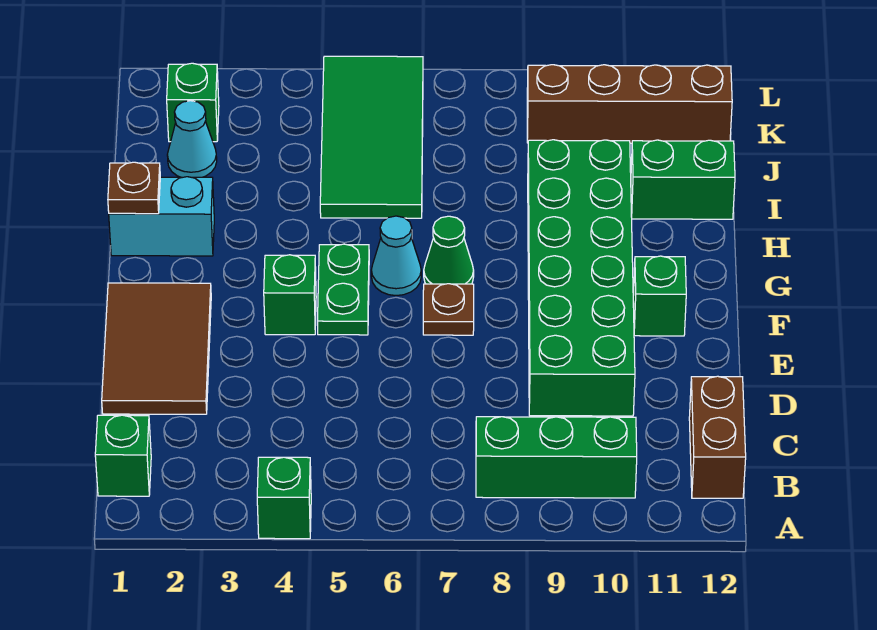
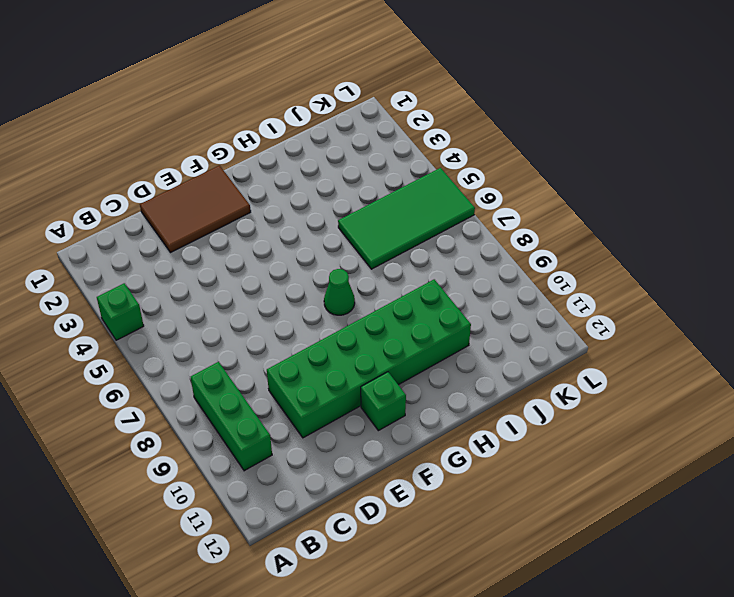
none -> green brick B1 level 1
none -> brown brick B12:C12 level 1
none -> green brick F4 level 1

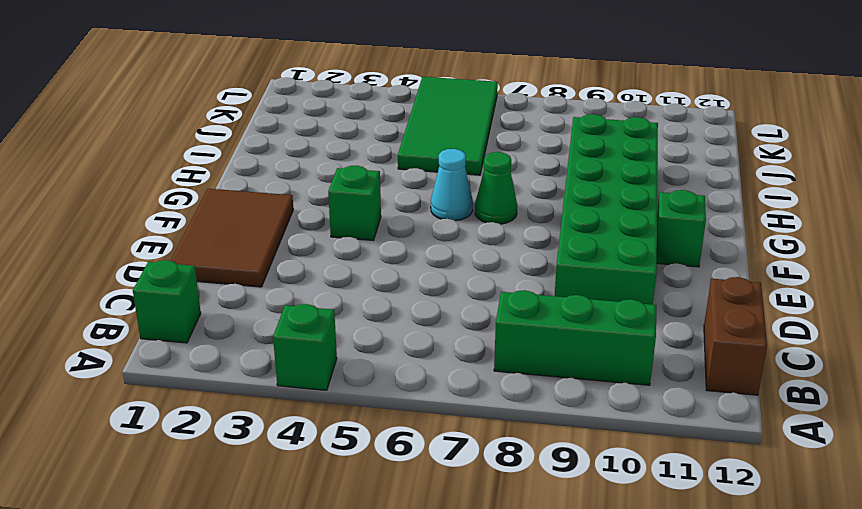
none -> green plate F5:G5 level 1
none -> brown plate F7 level 1
none -> cyan brick H1:H2 level 1

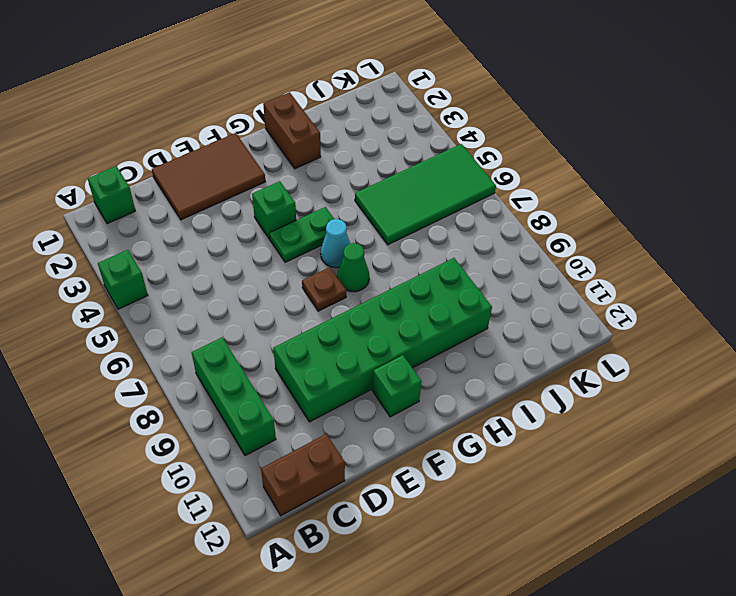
brown brick H1:H2 level 1 -> cyan brick H1:H2 level 1
none -> green brick I11:I12 level 1
none -> cyan cone J2 level 1
none -> green brick K2 level 1

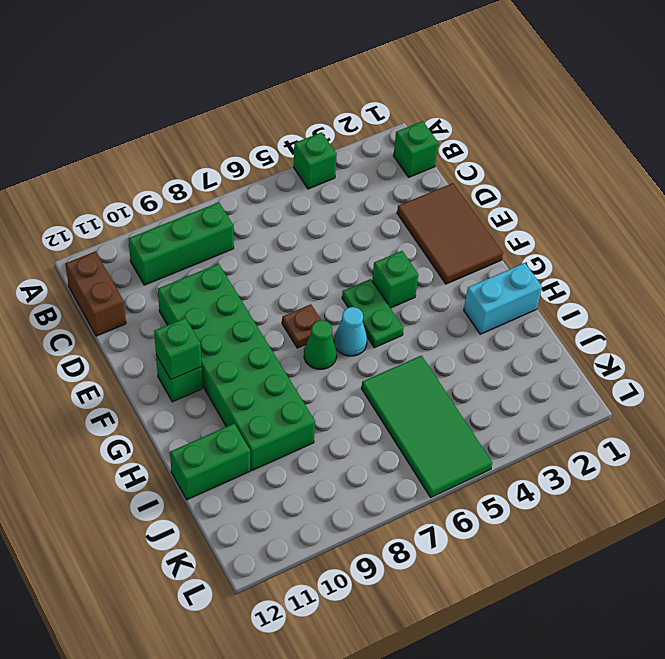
green brick F11 level 2 -> green brick K2 level 1
none -> cyan cone J2 level 1
none -> brown brick K9:K12 level 1
none -> brown plate H1 level 2

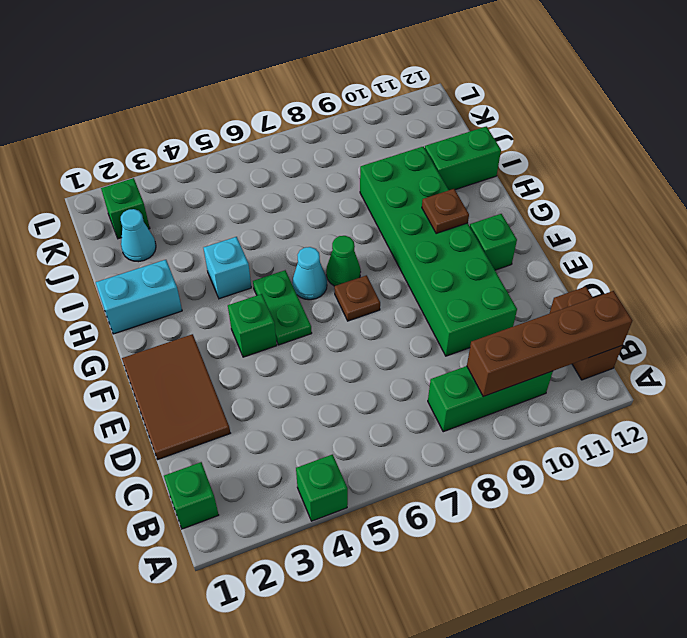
brown brick B9:B12 level 2 -> brown brick K9:K12 level 1
brown plate G10 level 2 -> brown plate H1 level 2
cyan brick H4 level 1 -> none
none -> green tile I5:L6 level 1

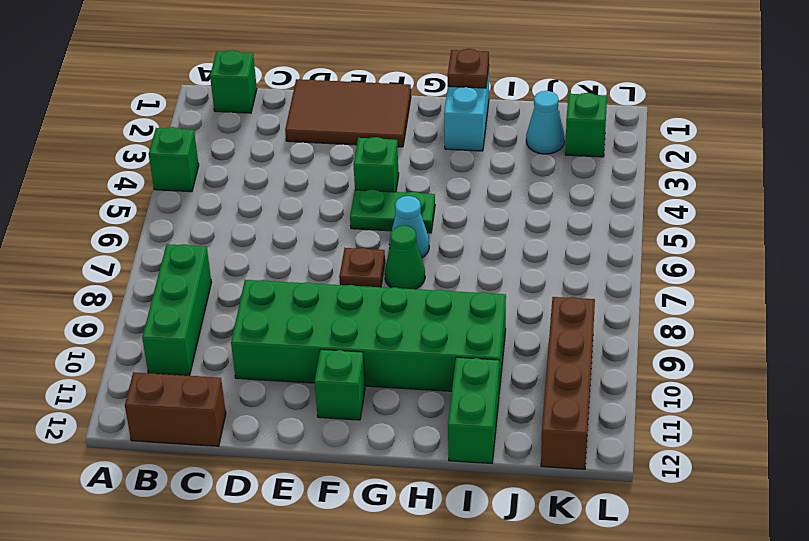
none -> green tile I5:L6 level 1

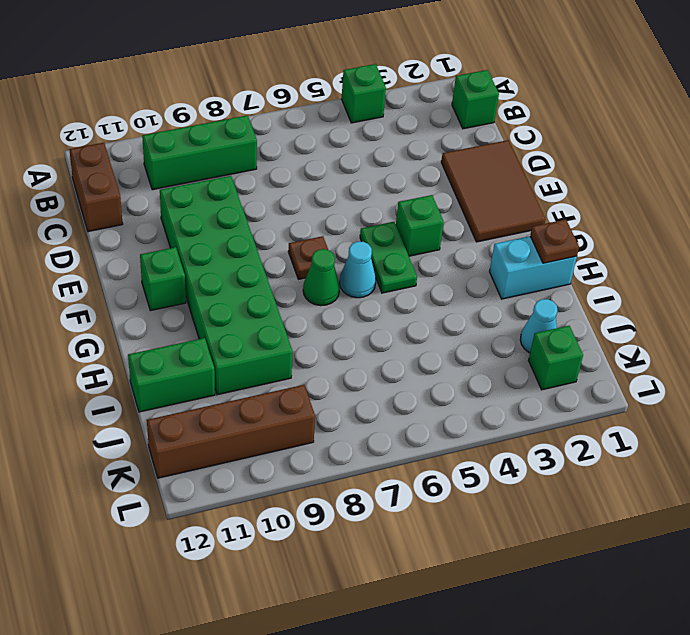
none -> green tile I5:L6 level 1

